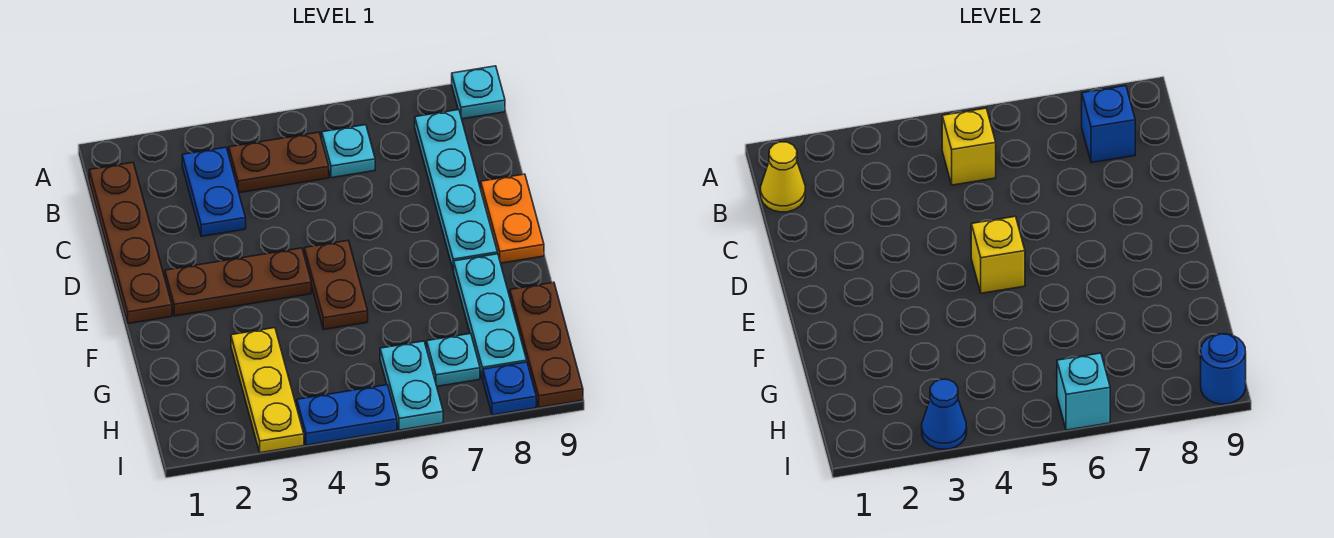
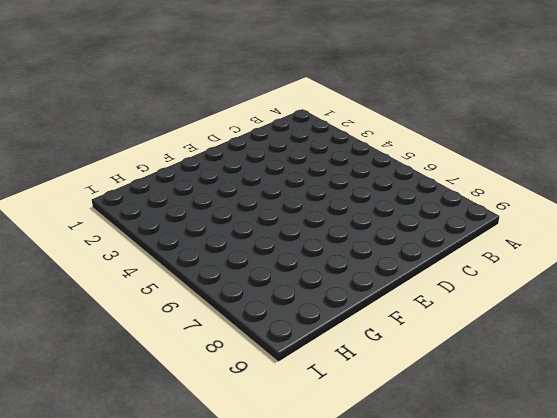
none -> cyan plate A9 level 1
none -> brown plate B1:E1 level 1
none -> blue plate B3:C3 level 1

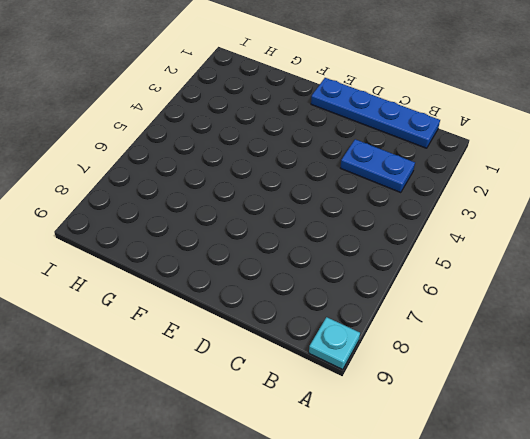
blue plate B1:E1 level 1 -> brown plate B1:E1 level 1
none -> brown plate B4:B5 level 1
none -> cyan plate B6 level 1
none -> cyan plate B8:E8 level 1

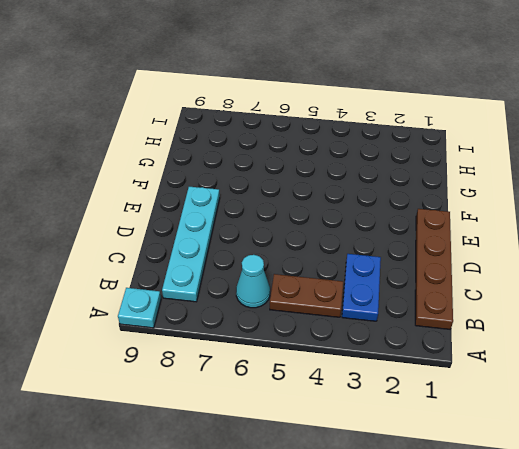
cyan cone B6 level 1 -> cyan plate B6 level 1
none -> orange plate D9:E9 level 1
none -> brown plate E2:E4 level 1
none -> brown plate E5:F5 level 1

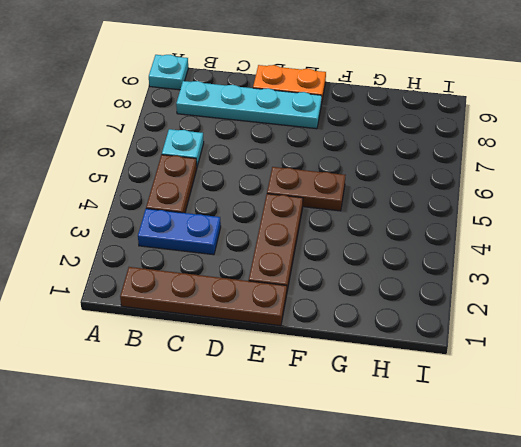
none -> cyan plate F8:H8 level 1
none -> yellow plate G3:I3 level 1
none -> brown plate G9:I9 level 1

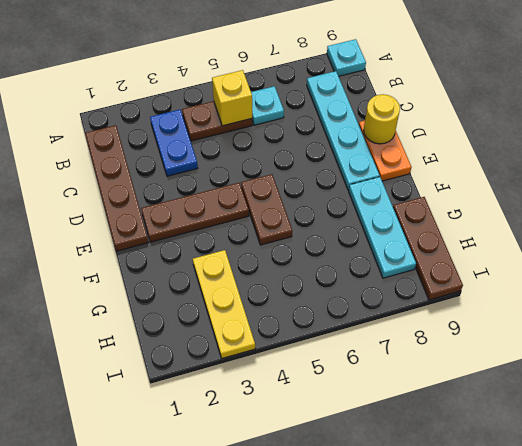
yellow round brick D9 level 2 -> none
none -> cyan plate H6:I6 level 1
none -> cyan plate H7 level 1
none -> blue plate I4:I5 level 1

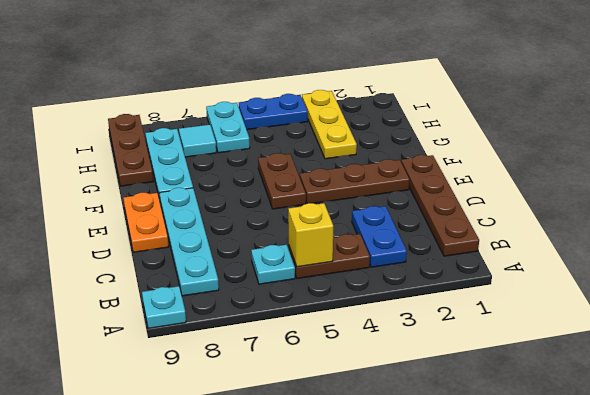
cyan tile H7 level 1 -> cyan plate H7 level 1
none -> blue plate I8 level 1
none -> yellow cone B1 level 2
none -> blue brick B8 level 2

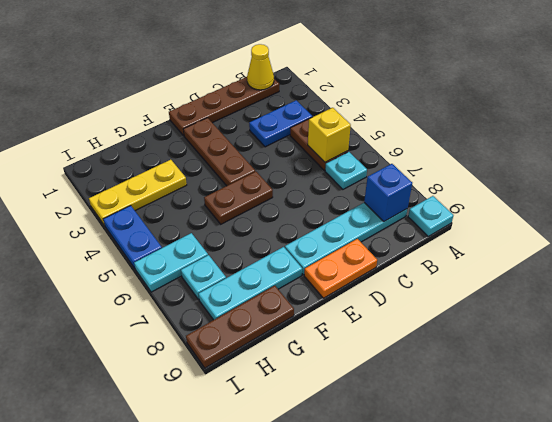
none -> blue plate I8 level 1
none -> yellow brick E5 level 2
none -> blue cone I3 level 2

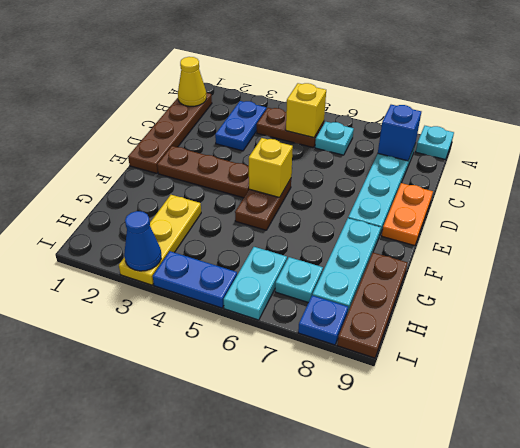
none -> cyan brick I6 level 2
none -> blue round brick I9 level 2

